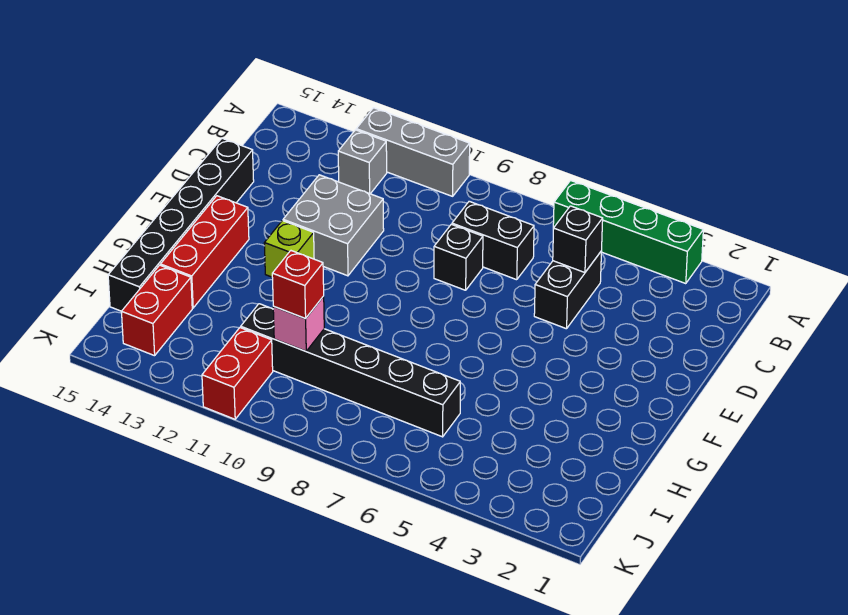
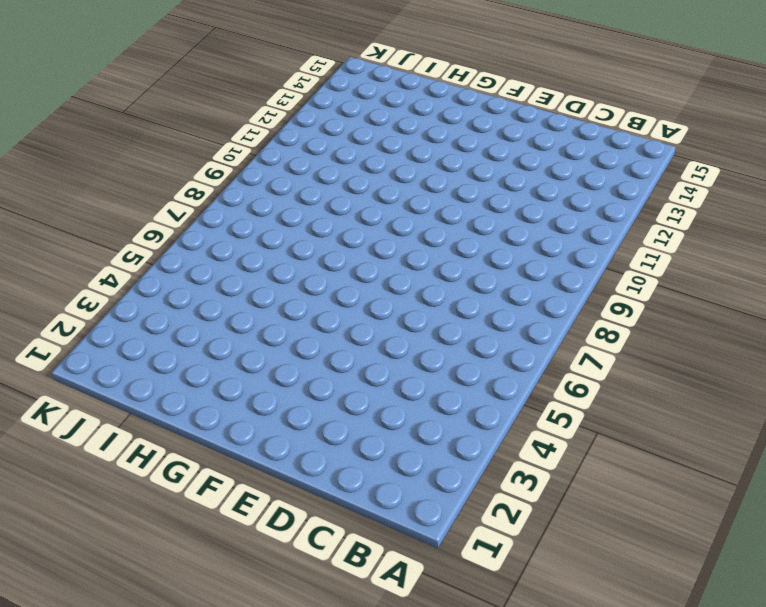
none -> green brick A3:A6 level 1
none -> grey brick A10:A12 level 1
none -> grey brick B12 level 1

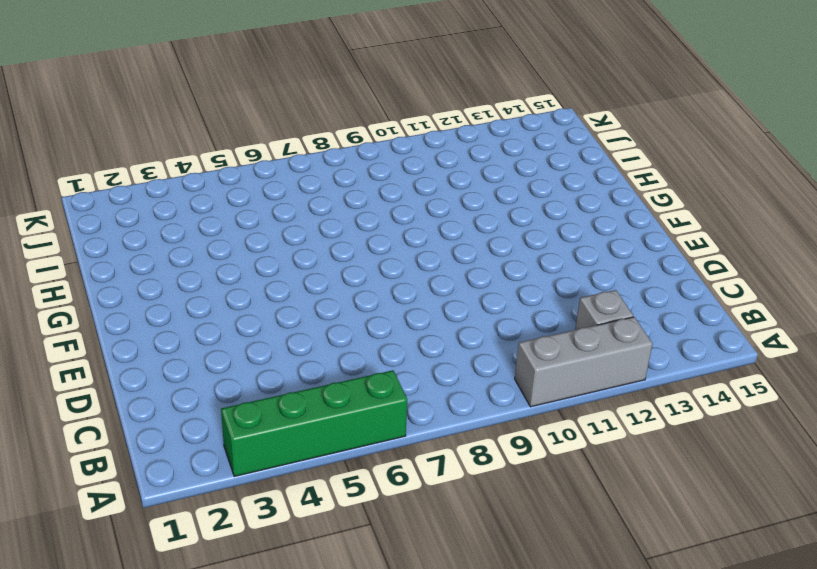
none -> black brick C5:D5 level 1
none -> black brick C7:C8 level 1
none -> black brick D8 level 1

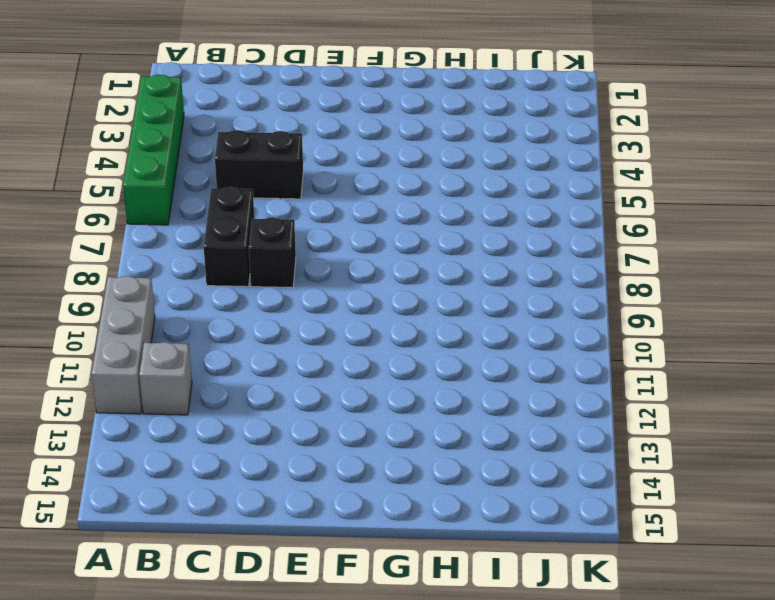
none -> grey brick D11:E12 level 1
none -> black brick D15:I15 level 1
none -> lime brick F12 level 1

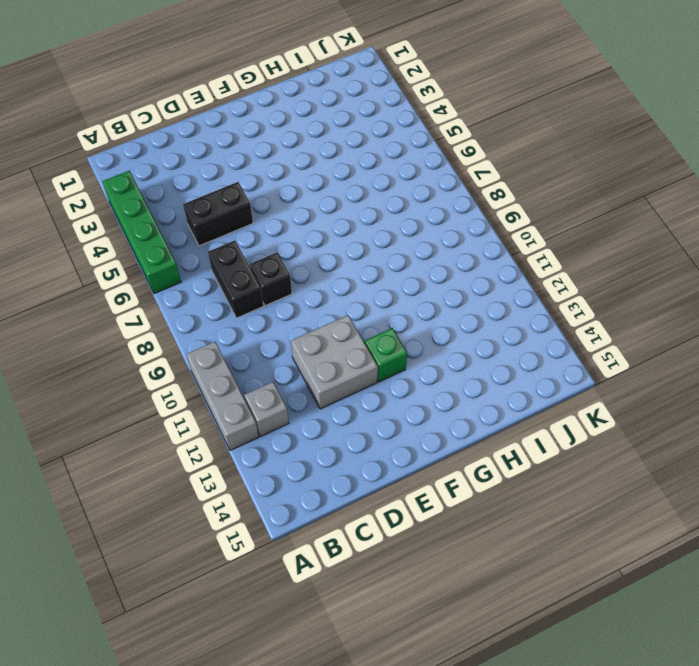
green brick F12 level 1 -> lime brick F12 level 1
none -> black brick D15:I15 level 1
none -> red brick F14:H14 level 1
none -> black brick I6:I11 level 1

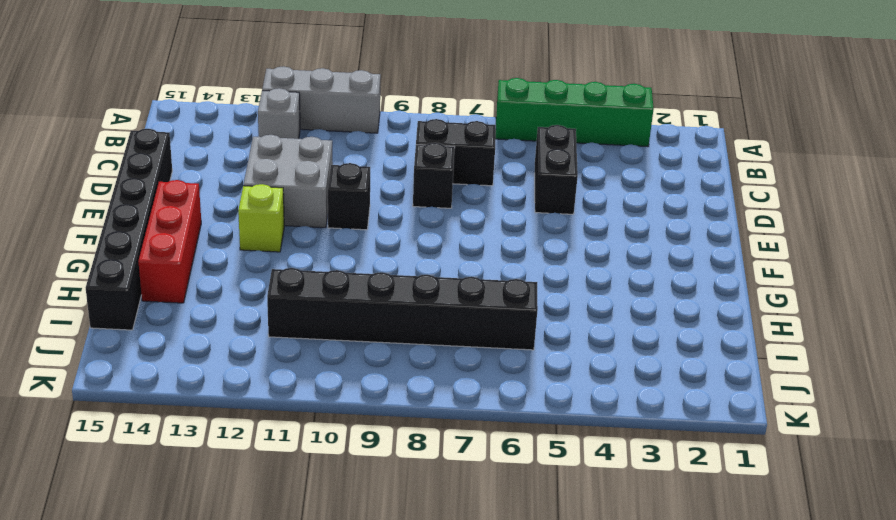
black brick E10 level 1 -> black brick C5 level 2
none -> red brick I14:J14 level 1
none -> red brick J11:K11 level 1
none -> pink brick I10 level 2

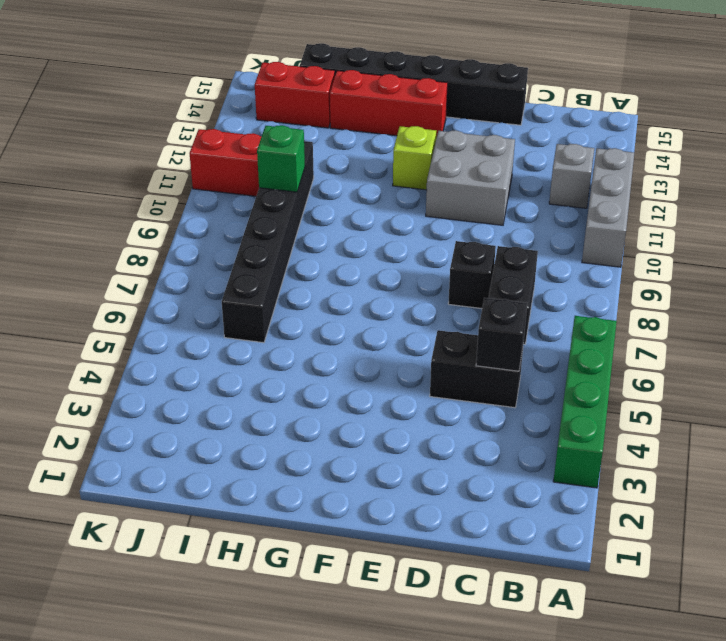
green brick I10 level 2 -> pink brick I10 level 2
none -> red brick I10 level 3

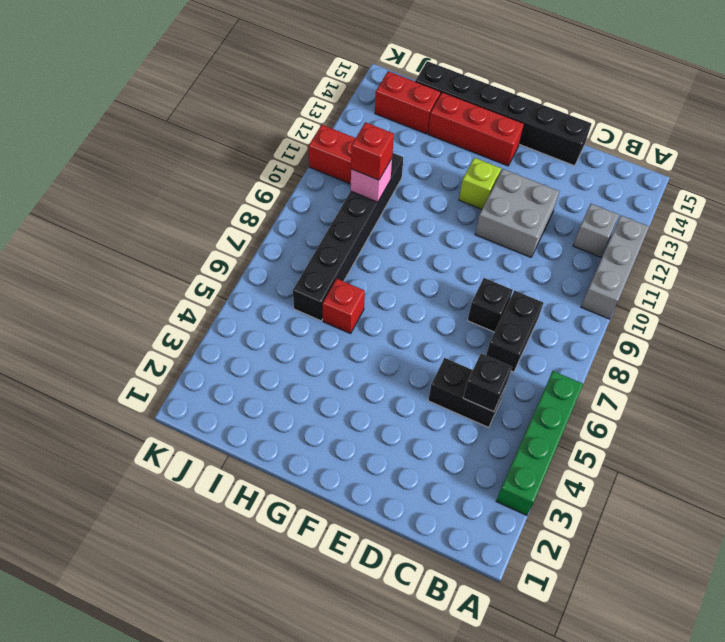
red brick H6 level 1 -> none

